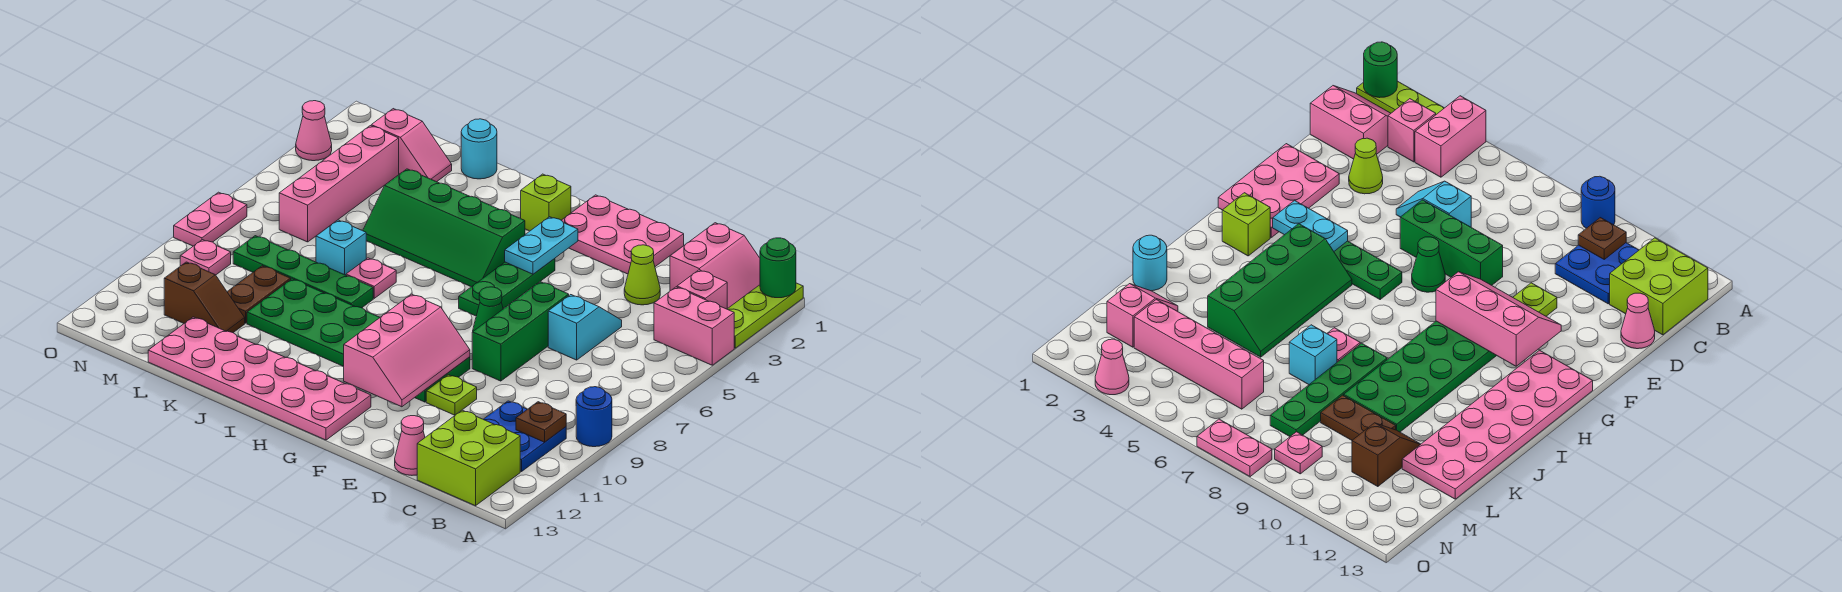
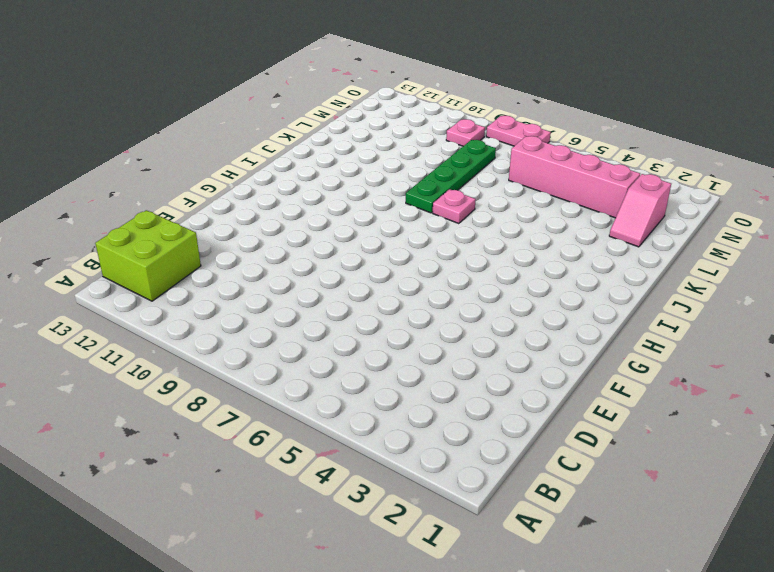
none -> lime plate A1:A3 level 1
none -> pink brick A4:B4 level 1
none -> blue round brick A9 level 1
none -> pink slope B1:C2 level 1 top C

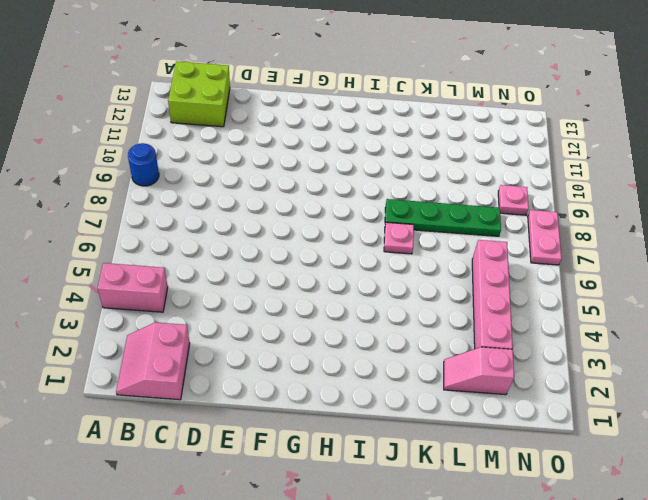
none -> lime plate A1:A3 level 1
none -> pink brick B3 level 1
none -> blue plate B10:C11 level 1
none -> lime cone D3 level 1

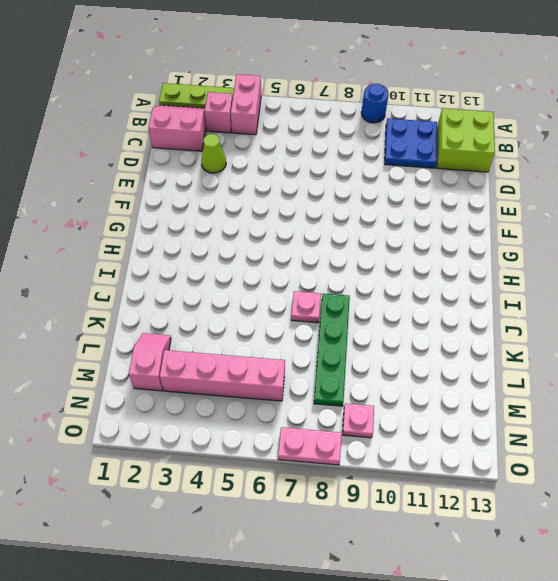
none -> cyan slope D5:D6 level 1 top 6
none -> pink cone D13 level 1
none -> pink plate E1:G2 level 1
none -> green brick E6:E8 level 1

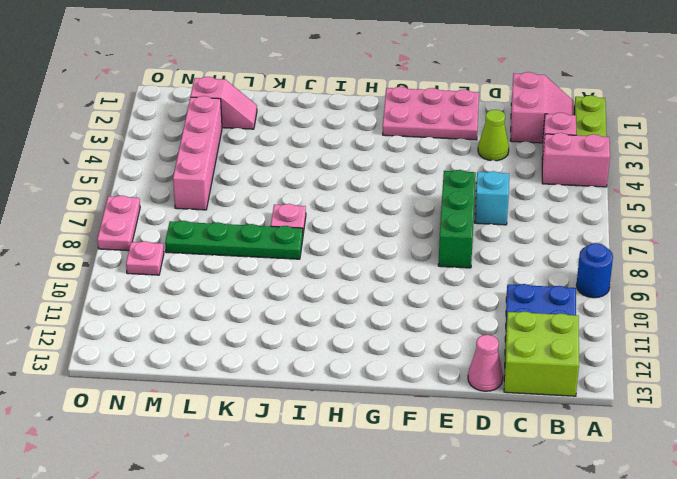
none -> lime plate E10 level 1
none -> green cone F7 level 1
none -> green plate F9:K10 level 1
none -> green plate G4:G6 level 1

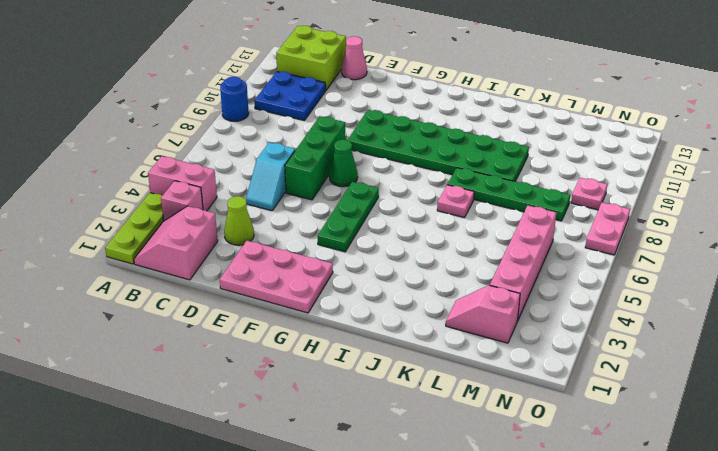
none -> lime plate E10 level 1
none -> pink plate G12:L13 level 1
none -> lime brick H2 level 1
none -> green slope H4:K5 level 1 top 4

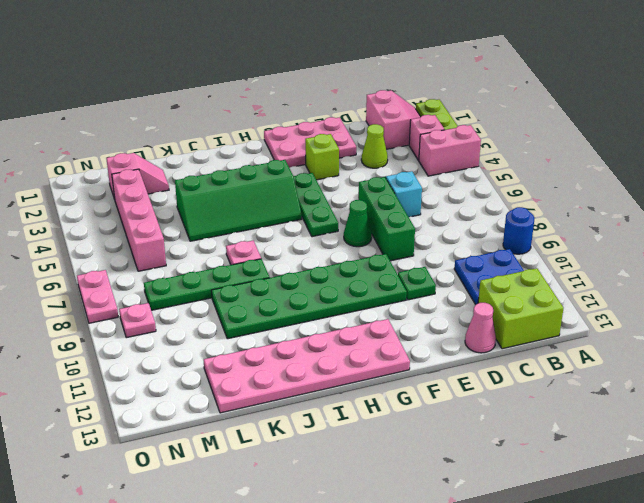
green plate E10 level 1 -> lime plate E10 level 1
lime brick F3 level 1 -> lime brick H2 level 1
none -> cyan round brick K1 level 1
none -> cyan brick K7 level 1
none -> brown plate L9:L10 level 1
none -> brown slope L11:M11 level 1 top M

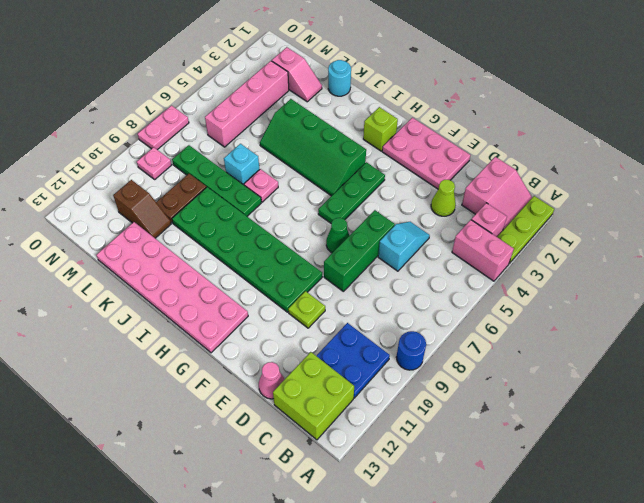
none -> pink cone O3 level 1
none -> green round brick A1 level 2
none -> brown plate B10 level 2
none -> pink slope F9:G11 level 2 top G

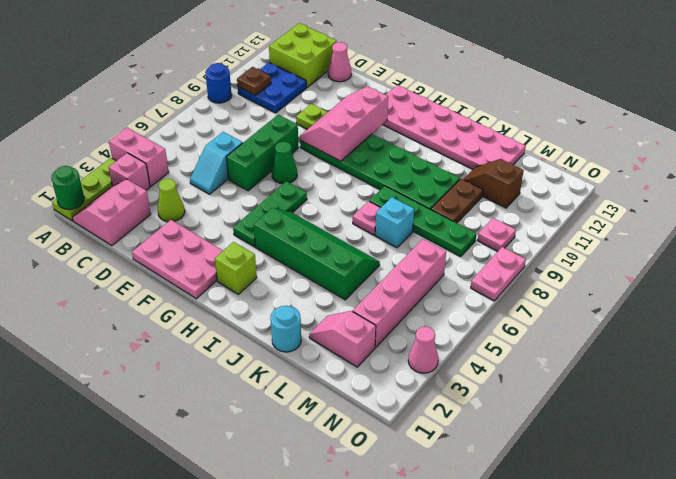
none -> cyan plate G3:G4 level 2

